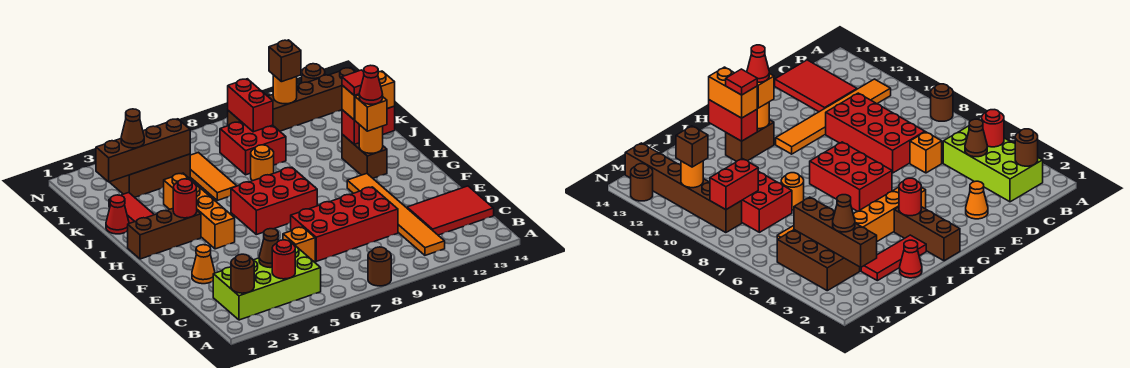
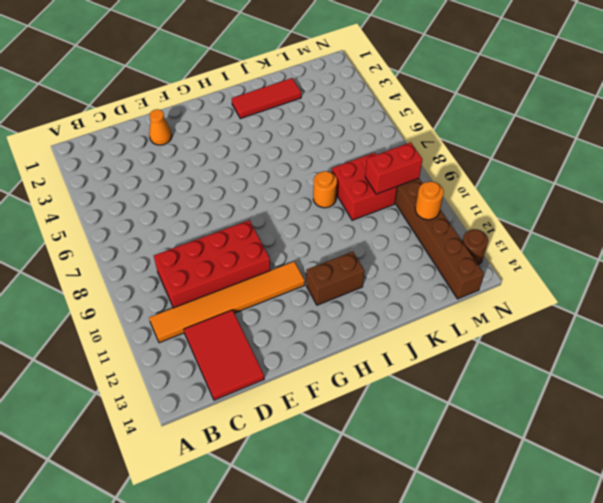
red brick C9:F10 level 1 -> red brick D7:E10 level 1
none -> brown round brick A8 level 1
none -> lime brick B2:C5 level 1
none -> orange brick D6 level 1
none -> orange brick G4:J4 level 1

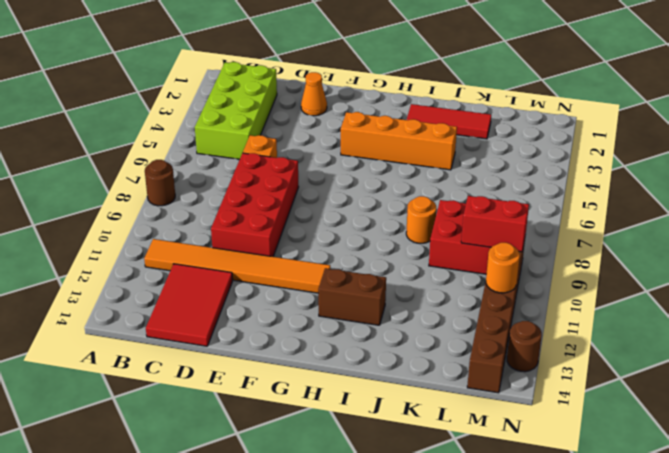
none -> red brick G6:H8 level 1
none -> brown brick H1:H3 level 1
none -> red cone J1 level 1
none -> orange tile J6:L6 level 1

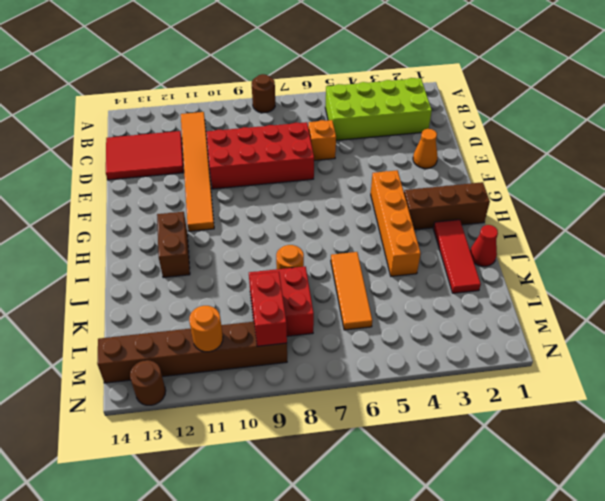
none -> red brick G6:H8 level 1
none -> brown brick L3:M5 level 1
none -> brown round brick B2 level 2
none -> red round brick B4 level 2

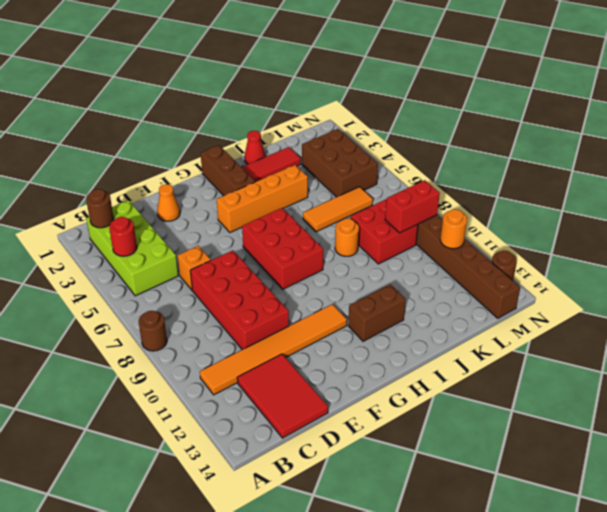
none -> brown cone C4 level 2
none -> red round brick H3 level 2
none -> orange round brick H12 level 2
none -> red brick I12:I13 level 2

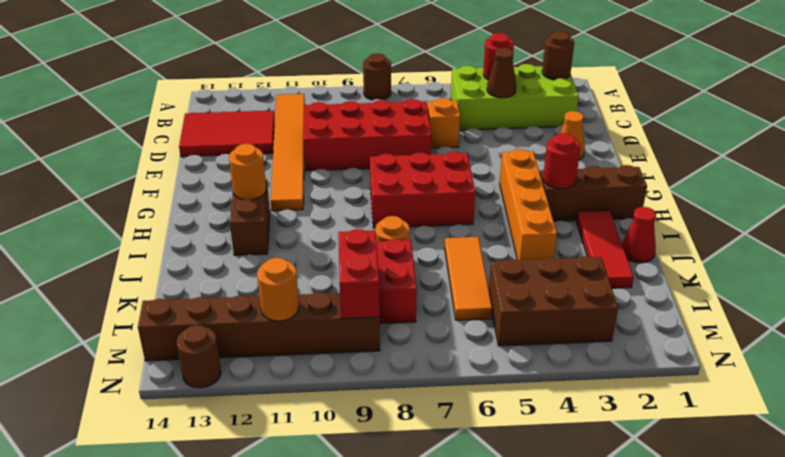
none -> red brick I12:I13 level 2
none -> brown brick L2:L5 level 2
none -> orange brick H12 level 3
none -> orange brick I12:I13 level 3

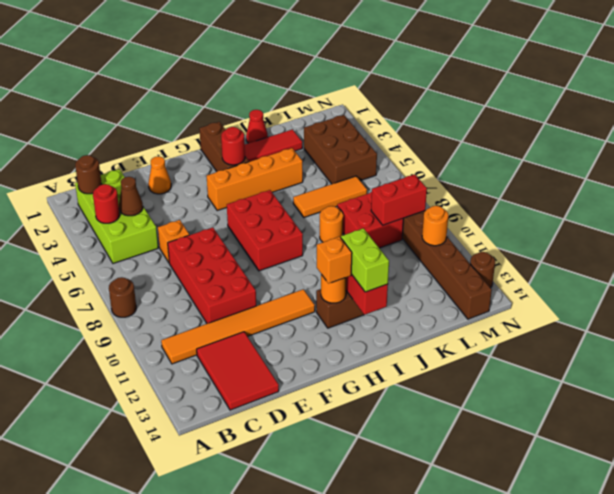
lime brick I12:I13 level 3 -> orange brick I12:I13 level 3
none -> brown brick L2:L5 level 2
none -> brown cone L3 level 3
none -> brown brick M11 level 3
none -> red cone H12 level 4

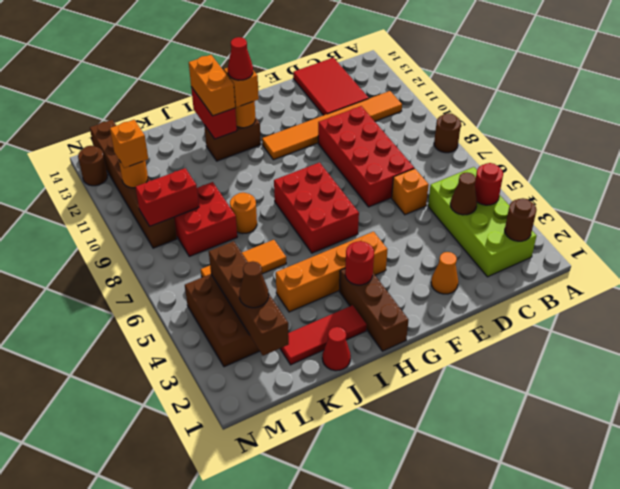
orange brick M11 level 3 -> brown brick M11 level 3
none -> red tile I12 level 4

